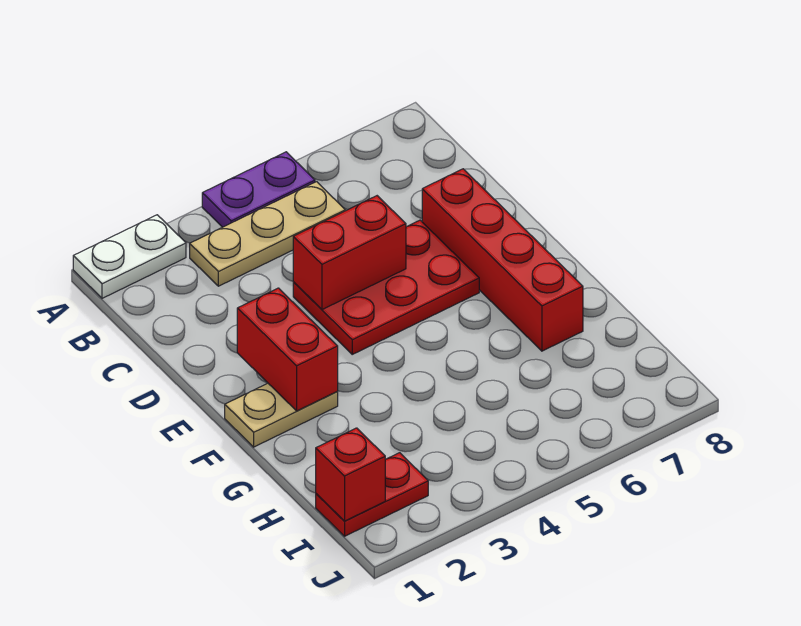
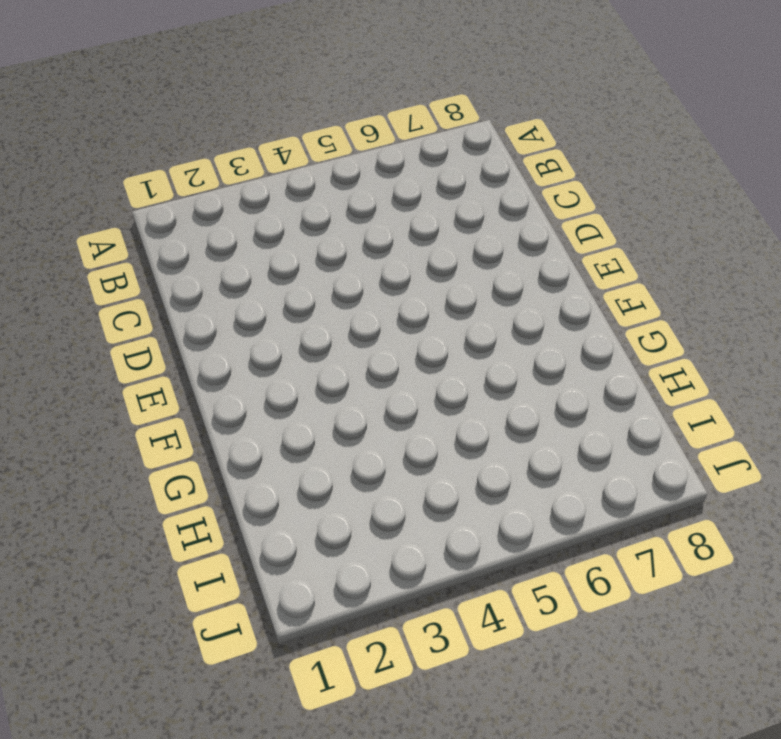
none -> white plate A1:A2 level 1
none -> purple plate A4:A5 level 1

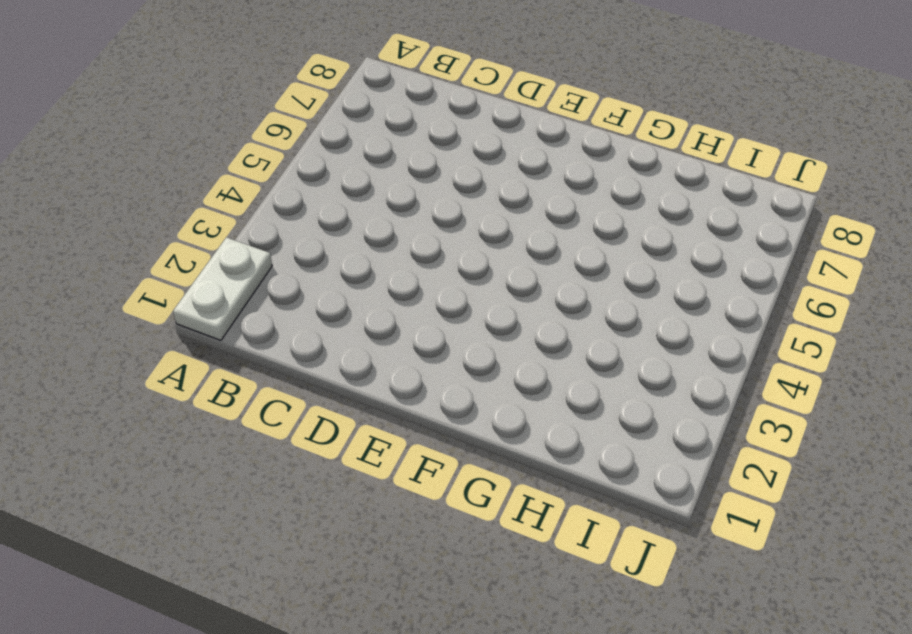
none -> purple plate A4:A5 level 1
none -> tan plate B3:B5 level 1

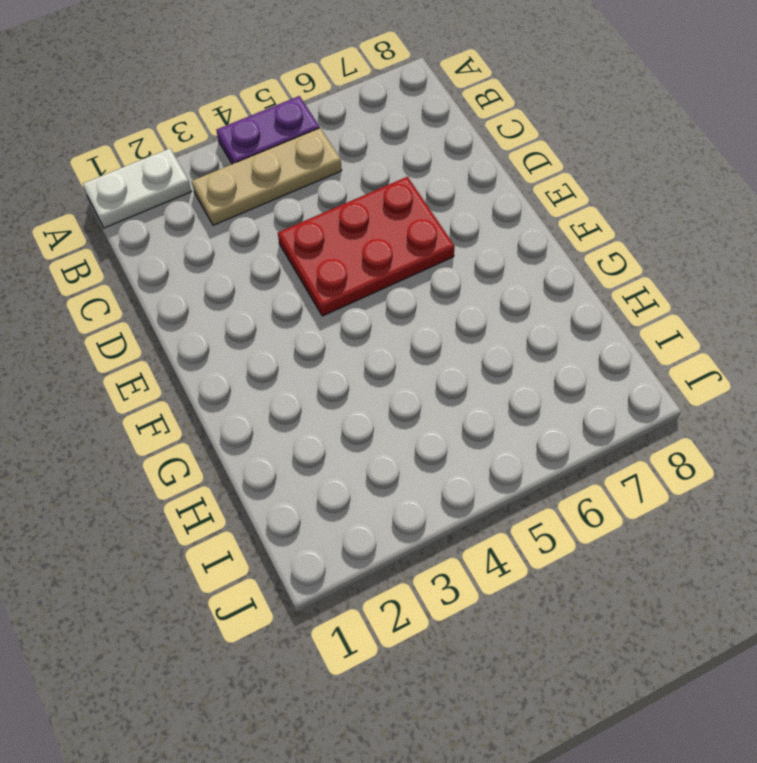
none -> red brick D7:G7 level 1
none -> tan plate F1:F2 level 1

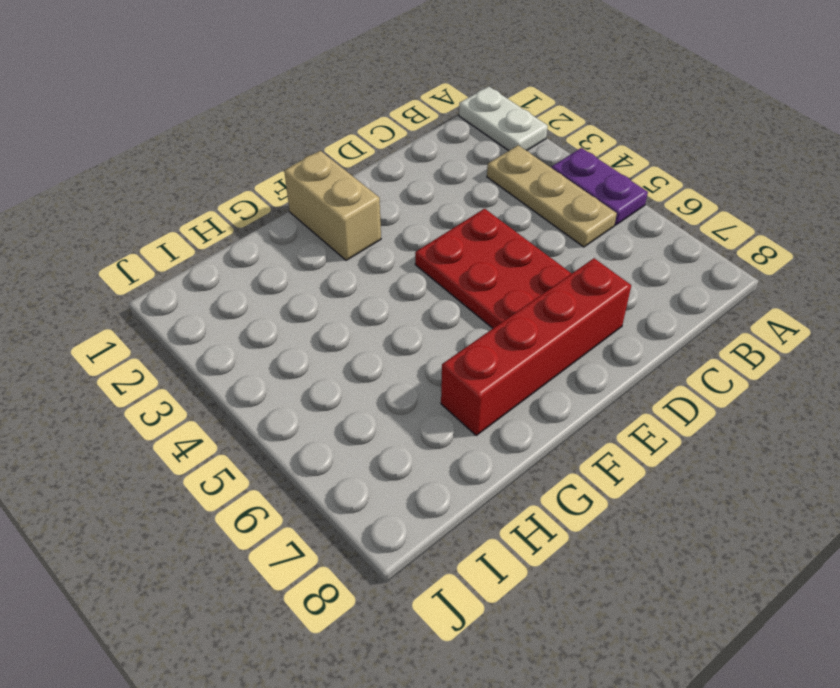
tan brick F1:F2 level 1 -> tan plate F1:F2 level 1
none -> red plate I1:I2 level 1
none -> red brick D4:D5 level 2

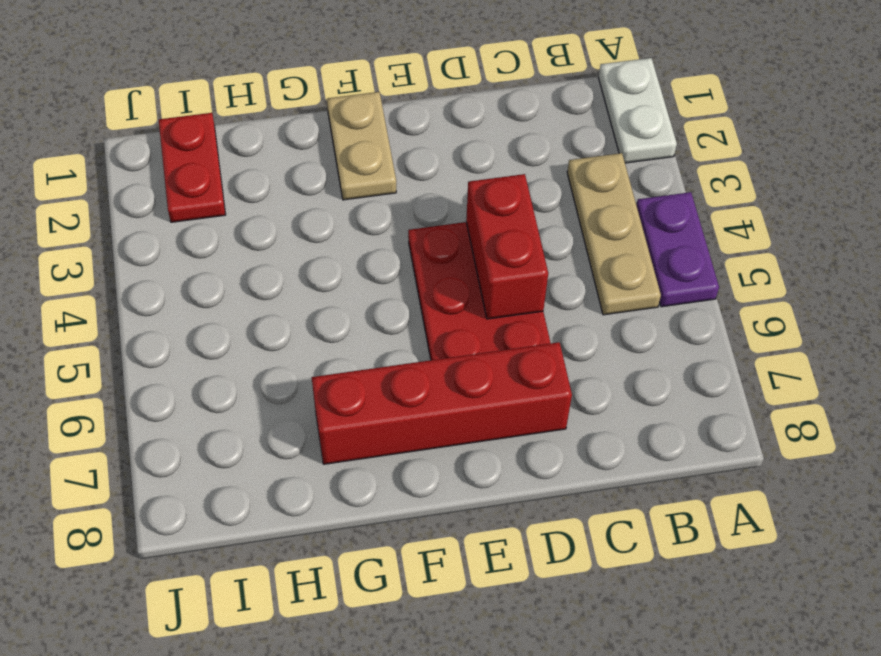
none -> red brick E2:F2 level 2
none -> red brick I1 level 2

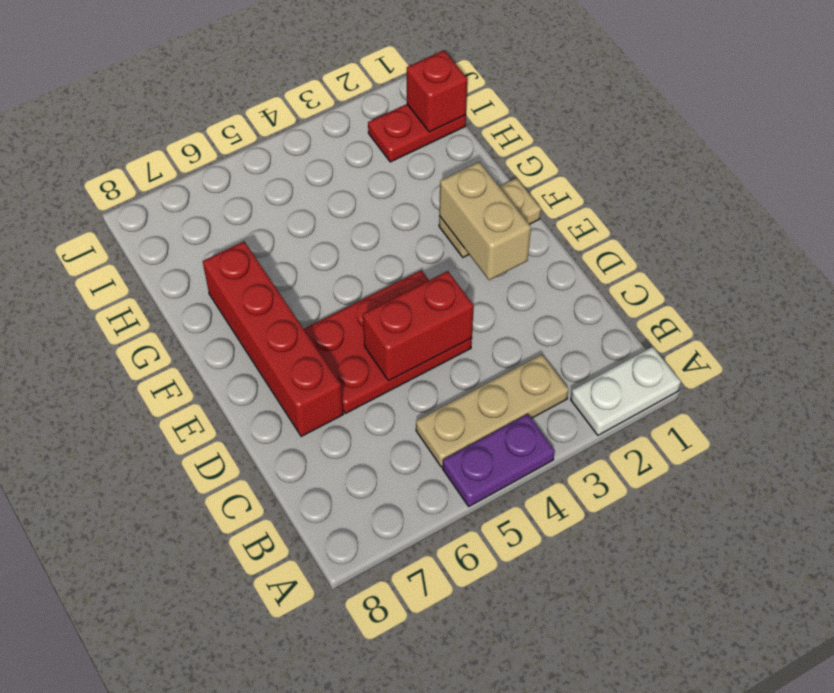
tan brick E2:F2 level 2 -> red brick E2:F2 level 2

